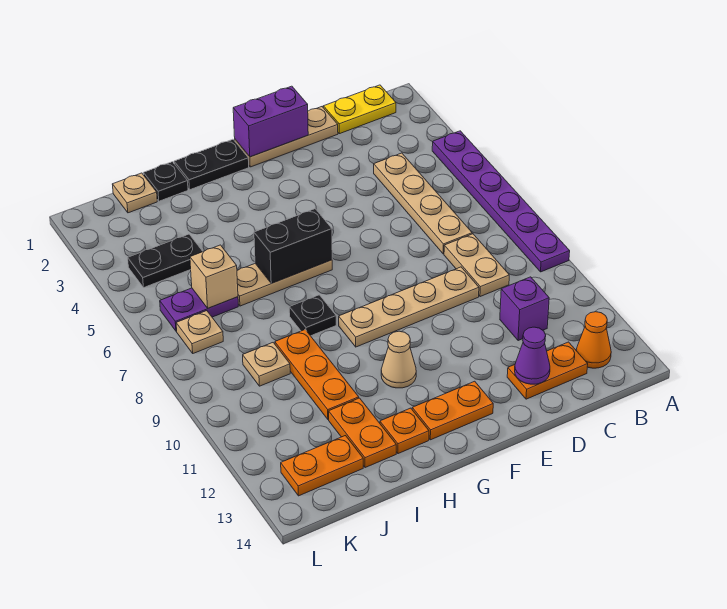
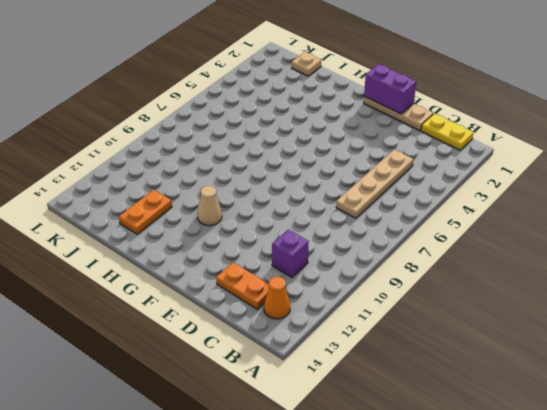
none -> purple plate A4:A9 level 1
none -> tan plate C8:C9 level 1
none -> tan plate D9:G9 level 1

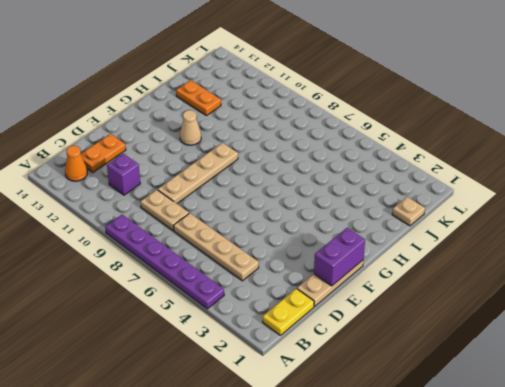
none -> orange plate F13:G13 level 1
none -> black plate G1:H1 level 1
none -> tan plate G6:I6 level 1

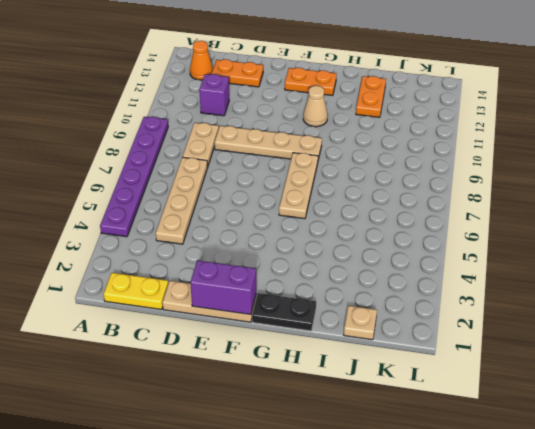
tan plate G6:G8 level 1 -> tan plate G6:I6 level 1
none -> black plate H8 level 1
none -> orange plate H13 level 1
none -> black plate I1 level 1

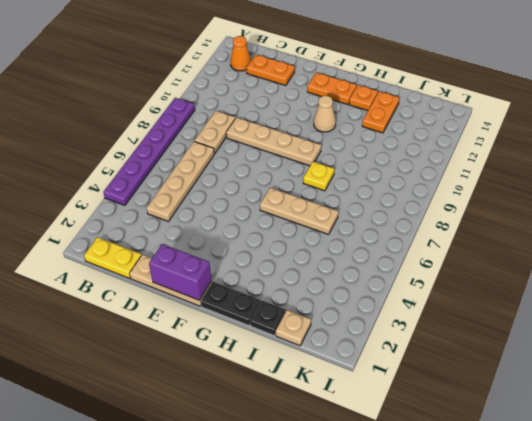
yellow plate H8 level 1 -> black plate H8 level 1
none -> purple brick C11 level 1
none -> orange plate I9:I11 level 1
none -> black plate J4:K4 level 1

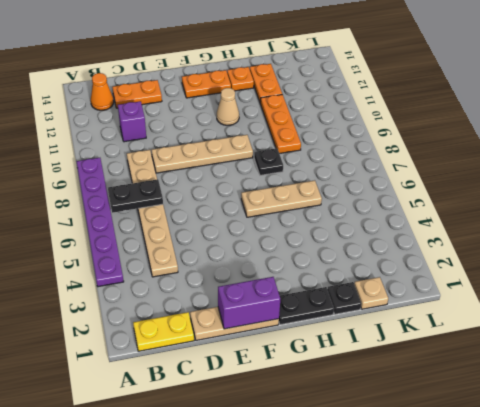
black plate B7:C7 level 2 -> black plate J4:K4 level 1
none -> purple plate J6:K6 level 1
none -> tan plate J9 level 1
none -> orange plate J13:K13 level 1

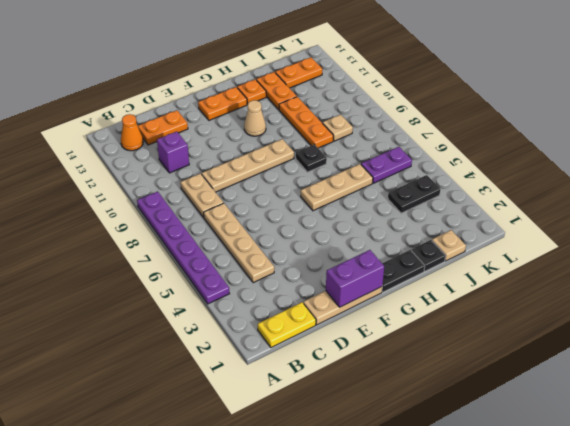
none -> tan plate K7 level 1
none -> purple cone D13 level 2
none -> black brick G6:H6 level 2

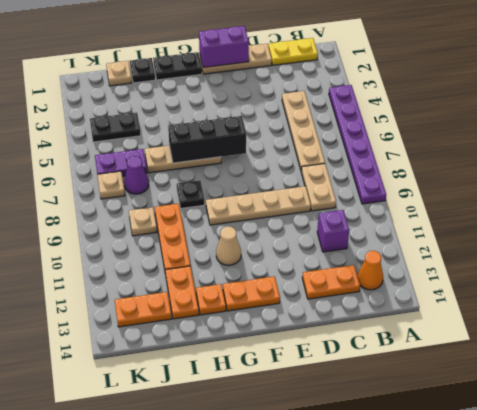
black brick F6:H6 level 2 -> black brick G6:H6 level 2
purple cone J7 level 1 -> purple cone D13 level 2
none -> tan brick J6 level 2

